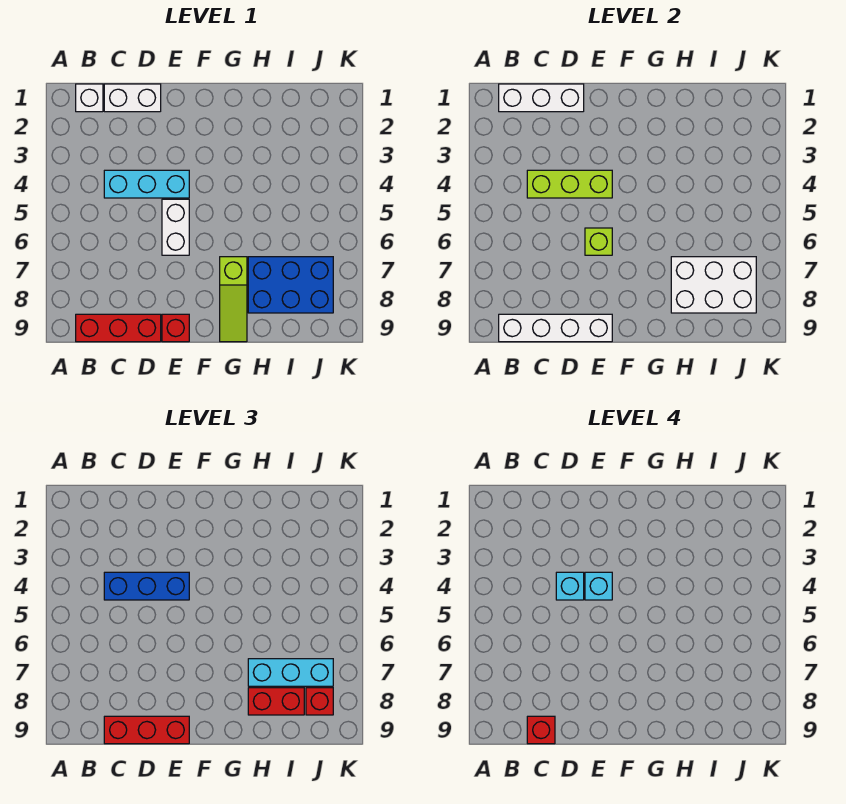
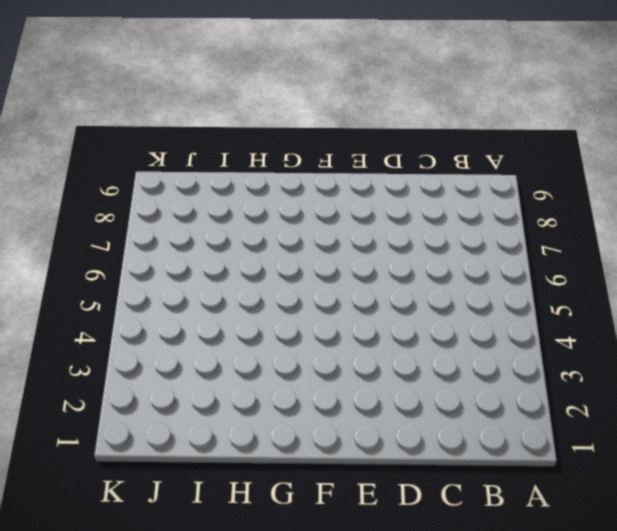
none -> white brick B1 level 1
none -> red brick B9:D9 level 1
none -> white brick C1:D1 level 1

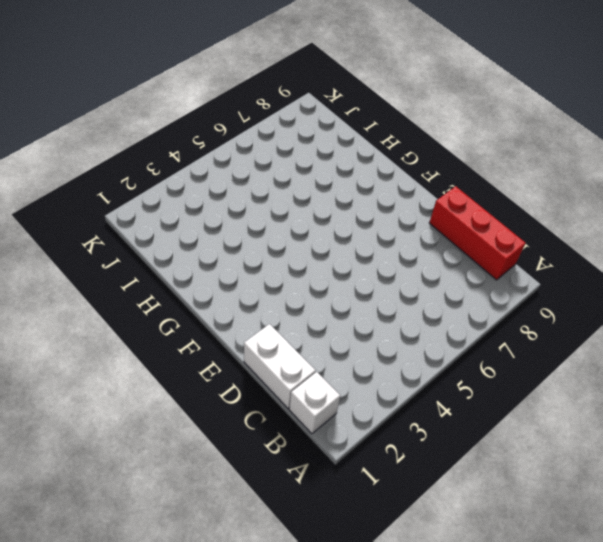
none -> cyan brick C4:E4 level 1
none -> white brick E5:E6 level 1
none -> red brick E9 level 1

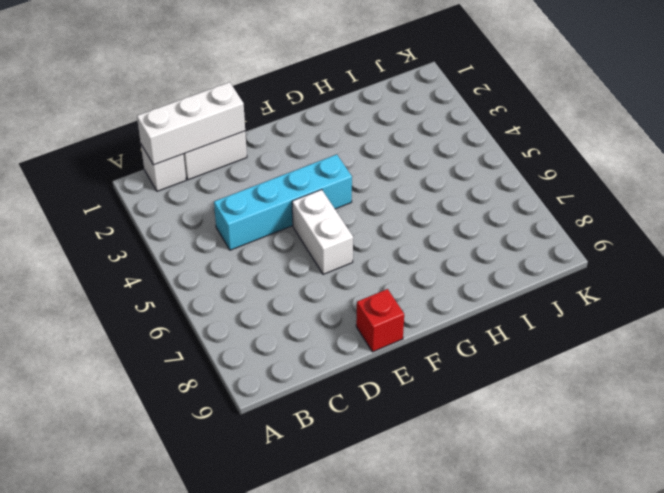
cyan brick C4:F4 level 1 -> cyan brick C4:E4 level 1
none -> red brick B9:D9 level 1
none -> lime slope G7:G9 level 1 top 7
none -> blue brick H7:J8 level 1

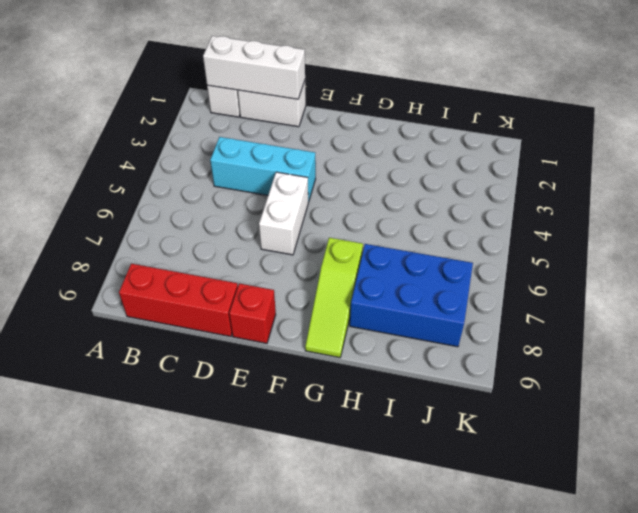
none -> white brick B9:E9 level 2
none -> lime brick C4:E4 level 2
none -> lime brick E6 level 2

